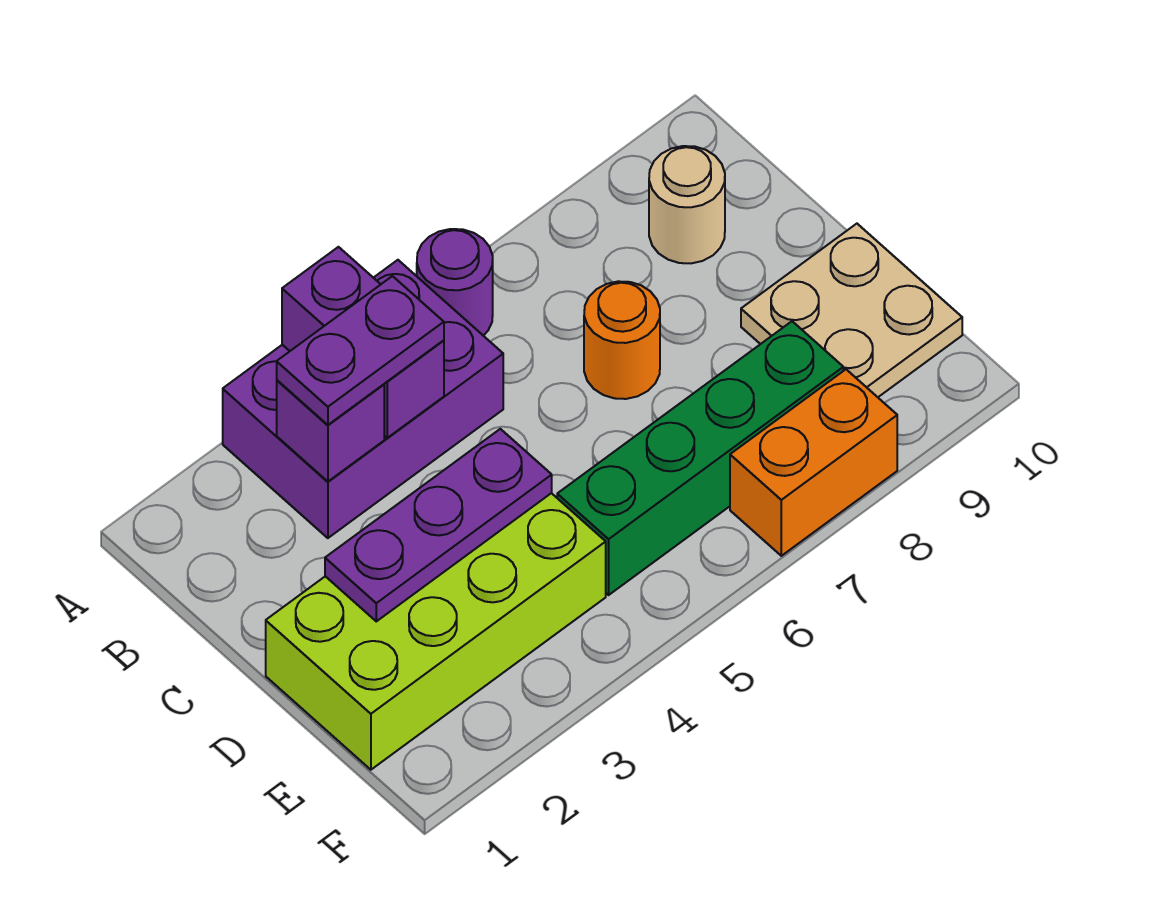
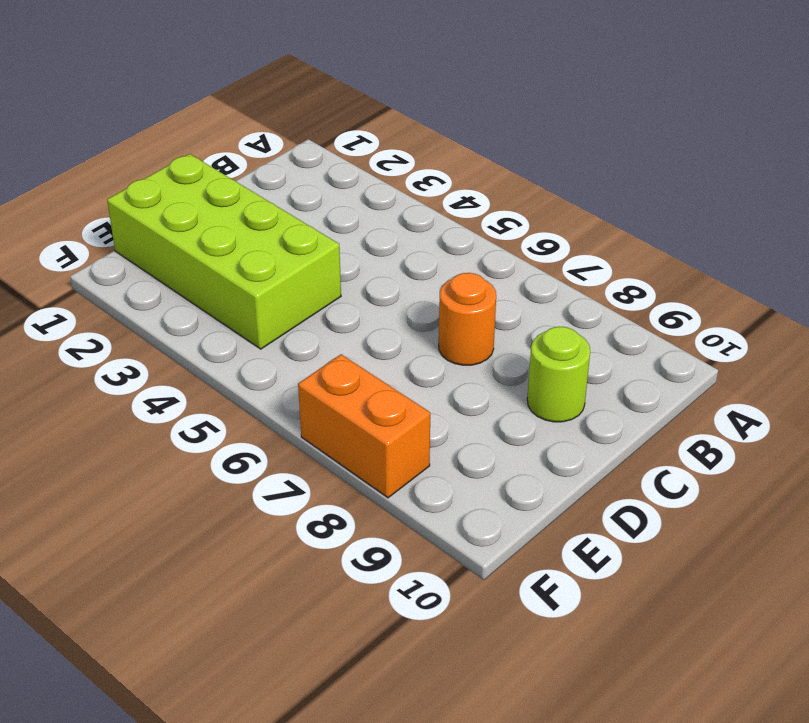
lime round brick C9 level 1 -> none
none -> purple brick A3:B5 level 1
none -> purple round brick A6 level 1
none -> tan round brick B9 level 1

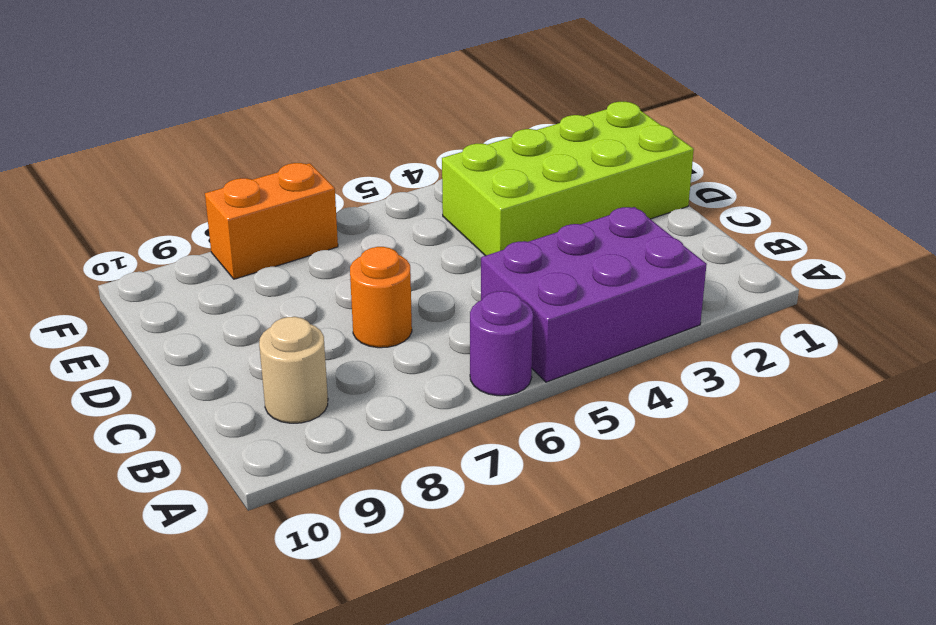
none -> tan plate D9:E10 level 1
none -> green brick E5:E8 level 1
none -> purple brick A4:B4 level 2

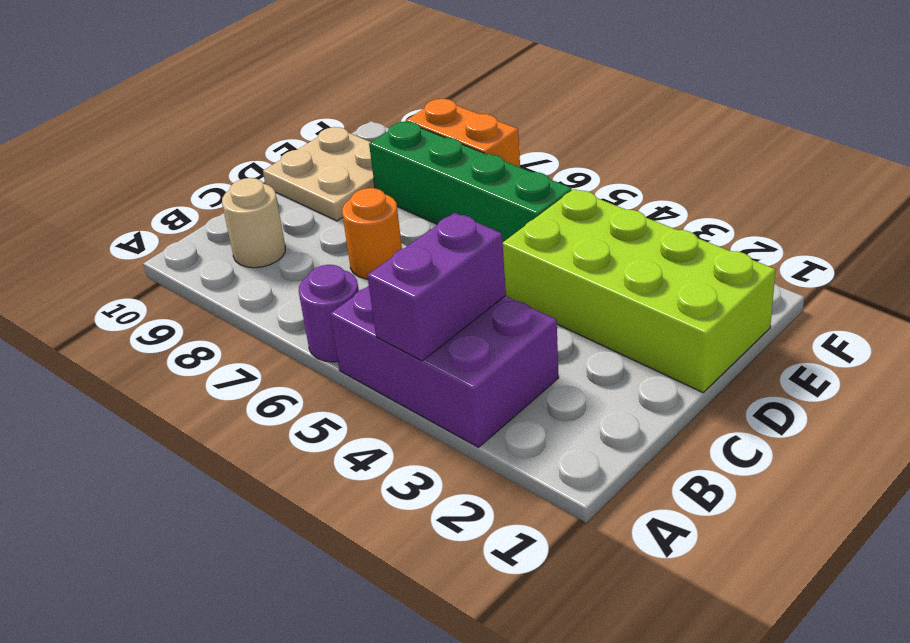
none -> purple brick B3 level 2
none -> purple plate D2:D4 level 2
none -> purple plate B3:B4 level 3

